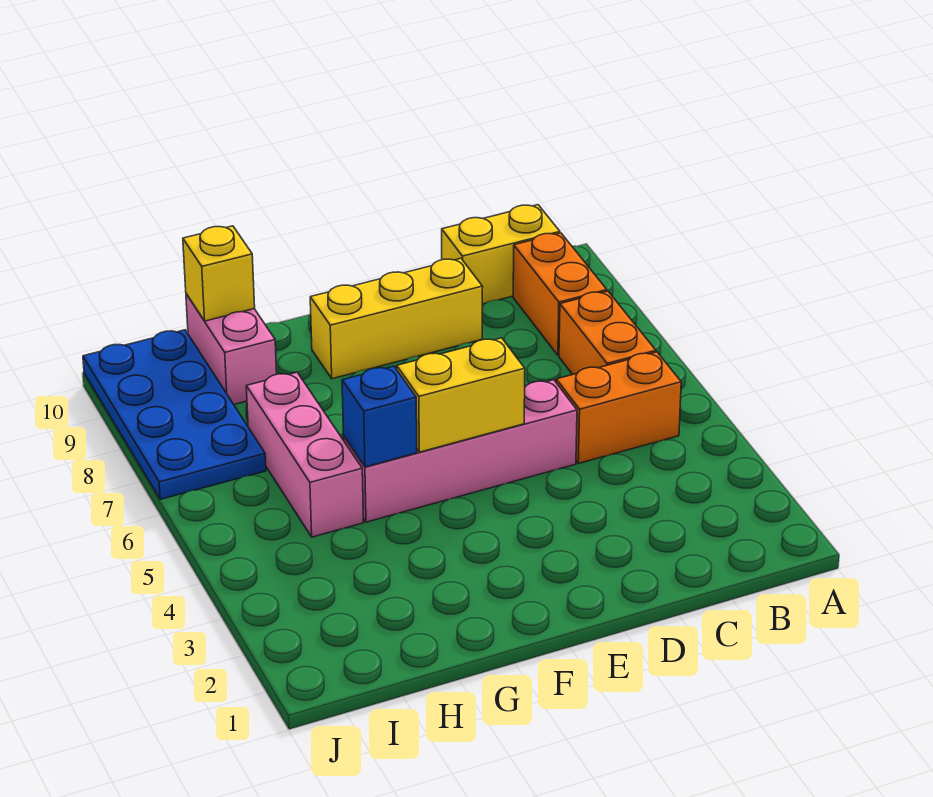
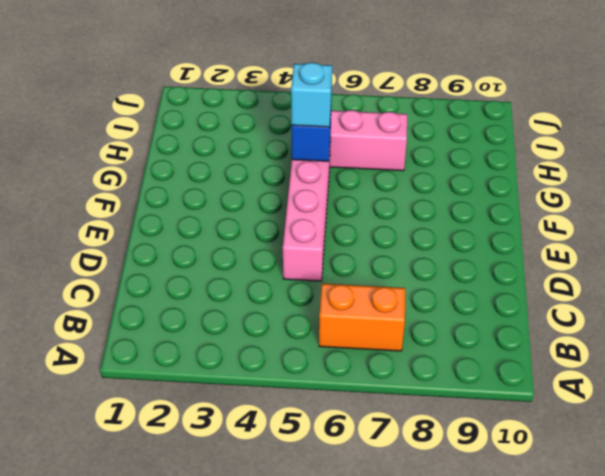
cyan brick G5 level 3 -> none
none -> orange brick B5:C5 level 1
none -> orange brick B8:B9 level 1
none -> yellow brick B10:C10 level 1

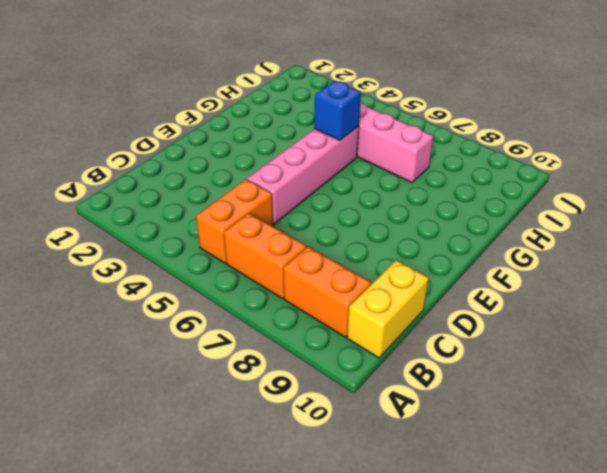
none -> yellow brick D9:F9 level 1
none -> pink brick H9:H10 level 1
none -> blue plate I7:J10 level 1

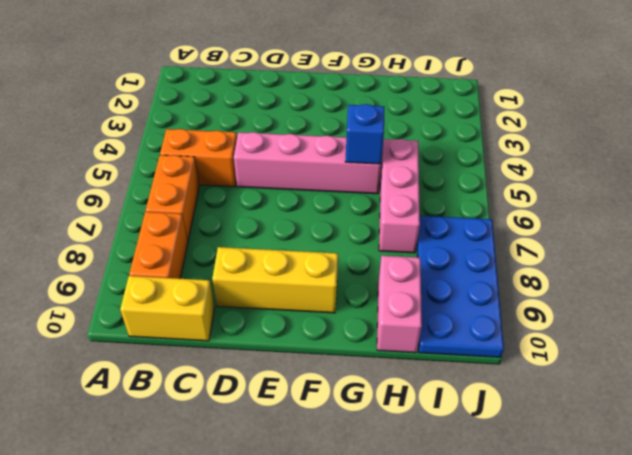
none -> yellow brick E5:F5 level 2
none -> yellow brick H10 level 2

